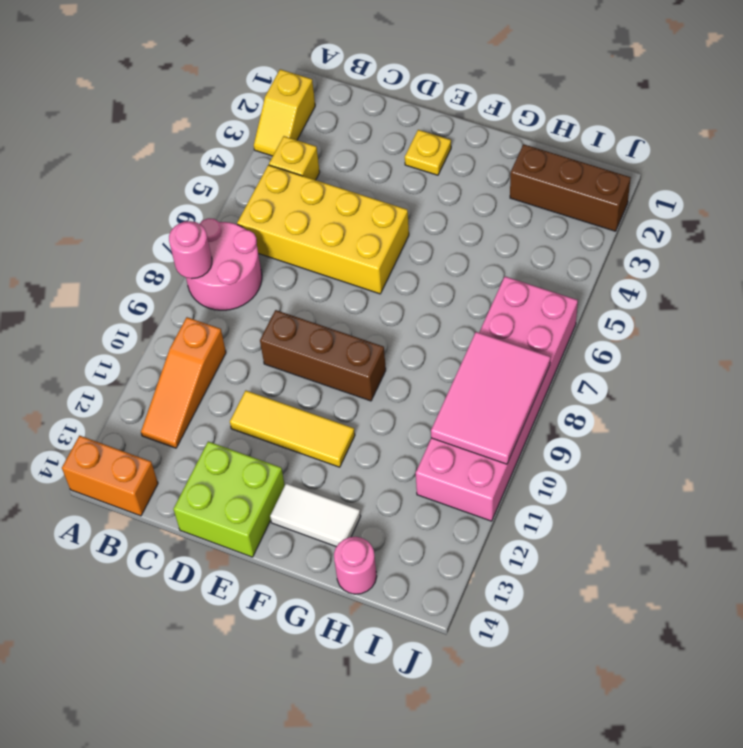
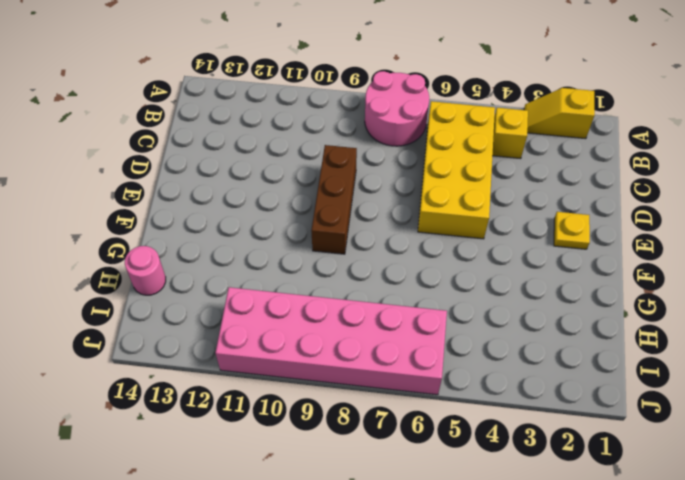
none -> orange brick A14:B14 level 1
none -> orange slope B10:B12 level 1 top 10
none -> yellow tile D11:F11 level 1

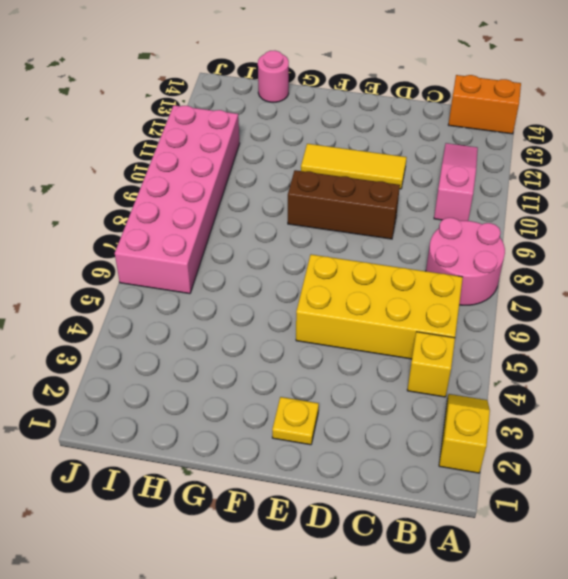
pink slope B10:B12 level 1 top 10 -> orange slope B10:B12 level 1 top 10
none -> lime brick D13:E14 level 1
none -> white tile F13:G13 level 1
none -> brown brick H2:J2 level 1

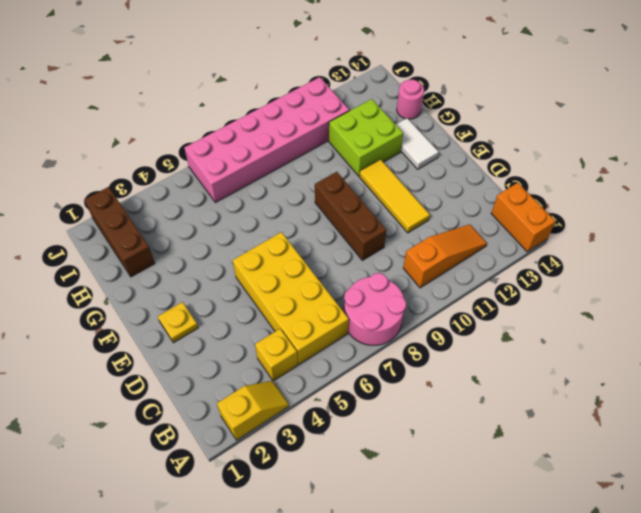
lime brick G11:H12 level 1 -> lime brick D13:E14 level 1
none -> pink round brick A8 level 2
none -> pink tile I8:J10 level 2

